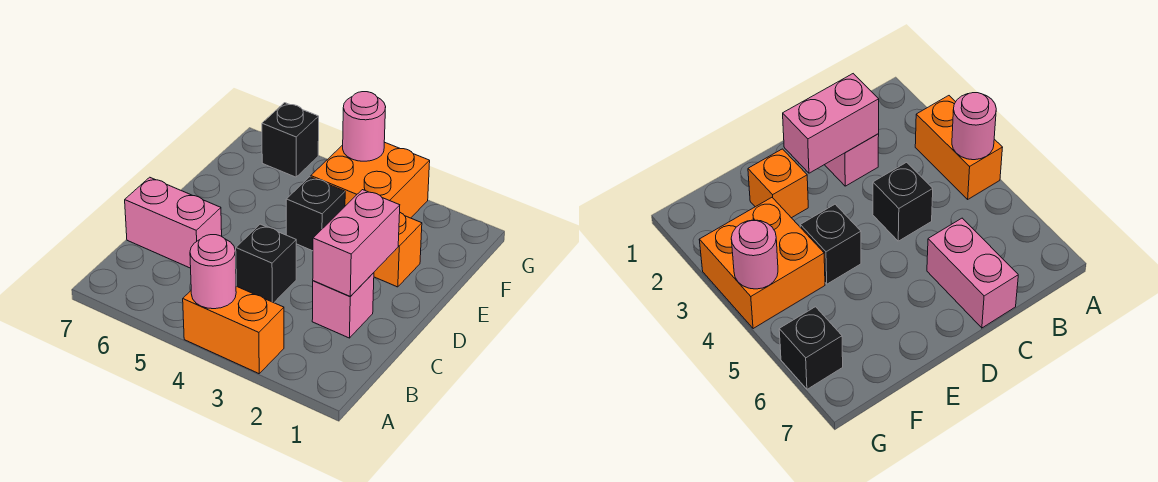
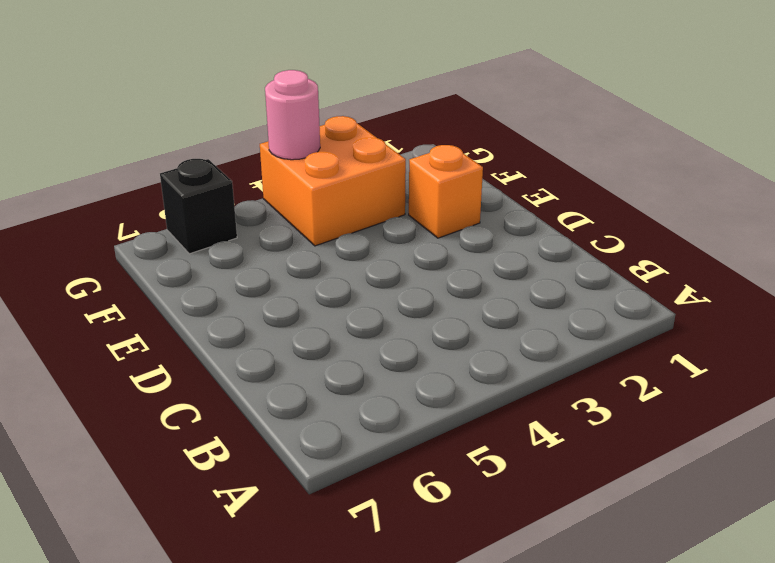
none -> orange brick A3:A4 level 1
none -> pink brick C2 level 1

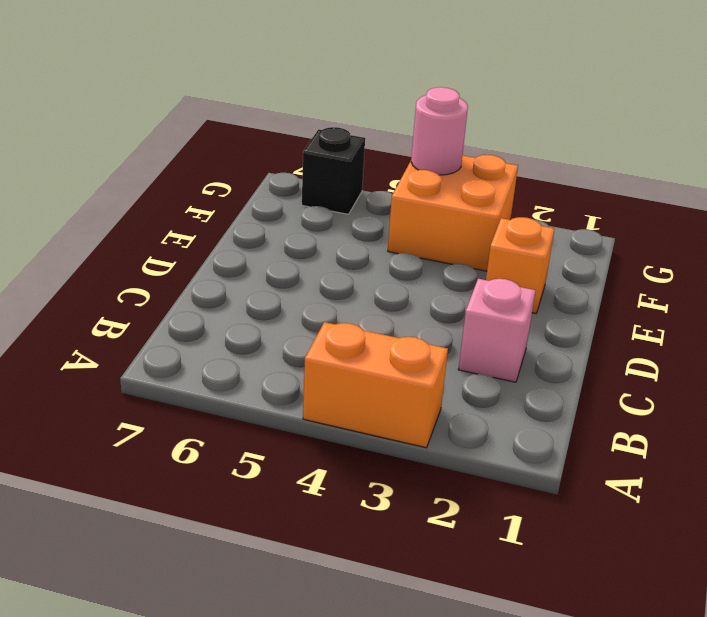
none -> black brick C4 level 1
none -> pink brick C6:C7 level 1

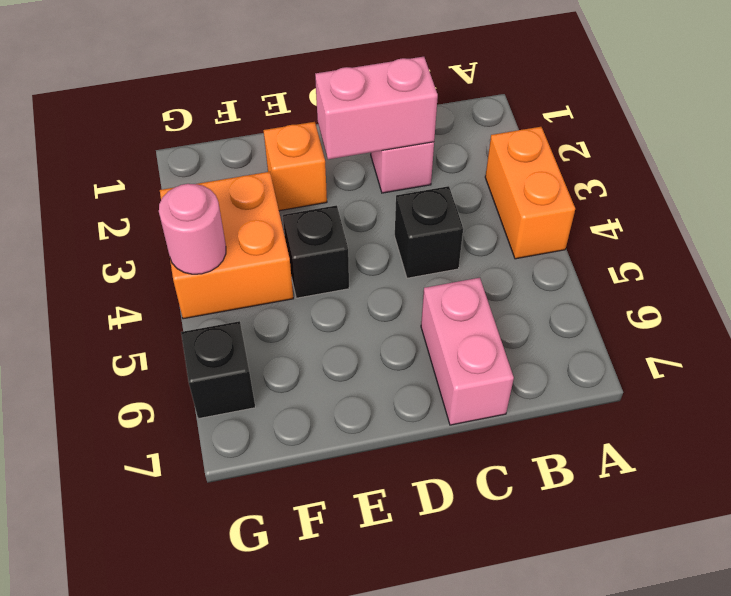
none -> pink round brick A4 level 2

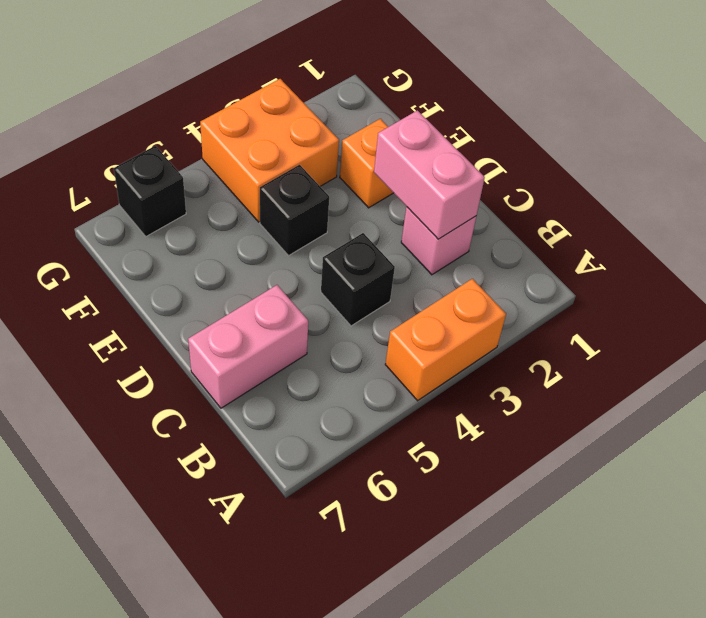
none -> pink round brick A4 level 2
none -> pink round brick G4 level 2

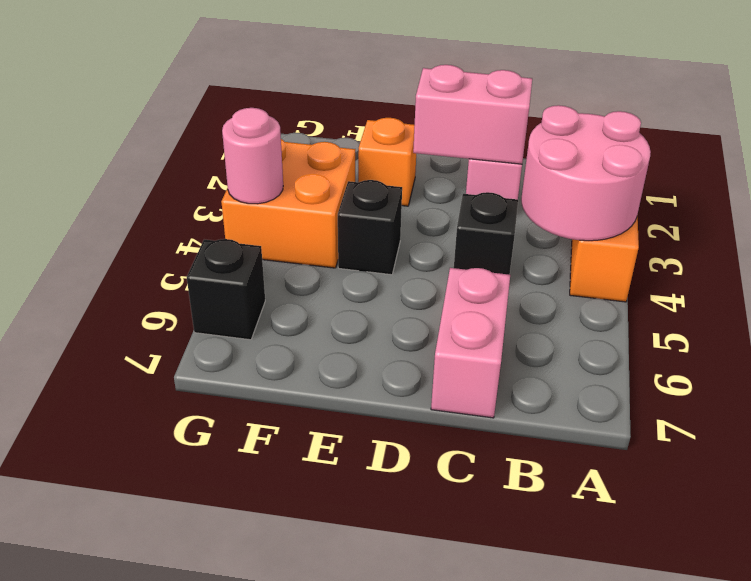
pink round brick A3:B4 level 2 -> pink round brick A4 level 2

